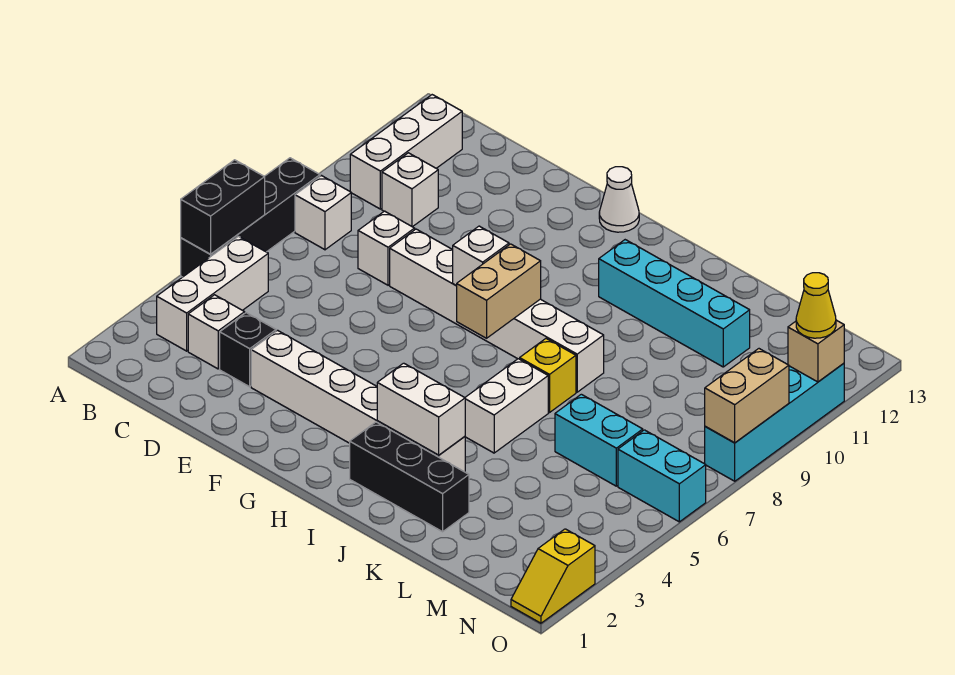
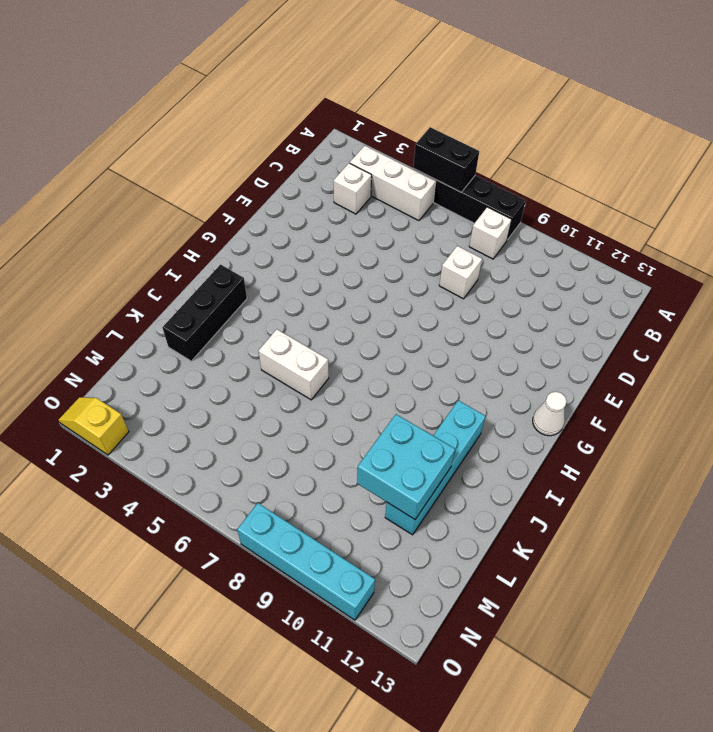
cyan brick K10:L11 level 2 -> none
none -> white brick B10:B12 level 1
none -> white brick C10 level 1
none -> black brick D3 level 1

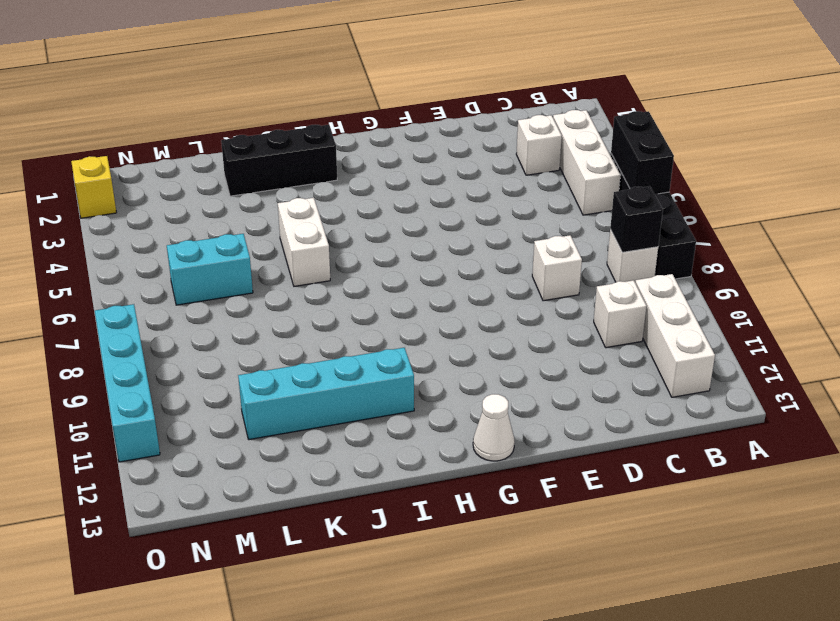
black brick B8 level 2 -> black brick D3 level 1
none -> white brick E3:J3 level 1
none -> white brick E8:J8 level 1
none -> yellow brick J7 level 1

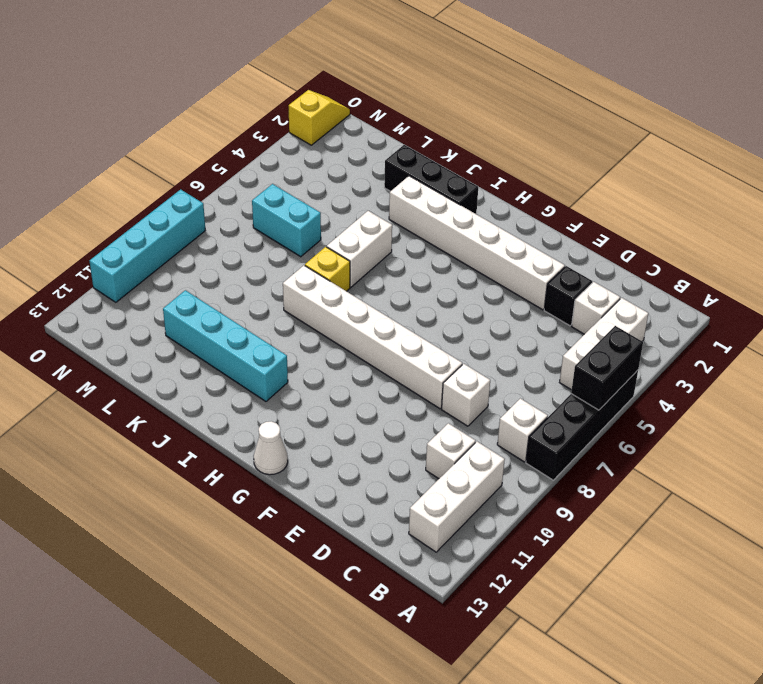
none -> cyan brick N6:O6 level 1
none -> white brick G8 level 2
none -> tan brick H7:H8 level 2

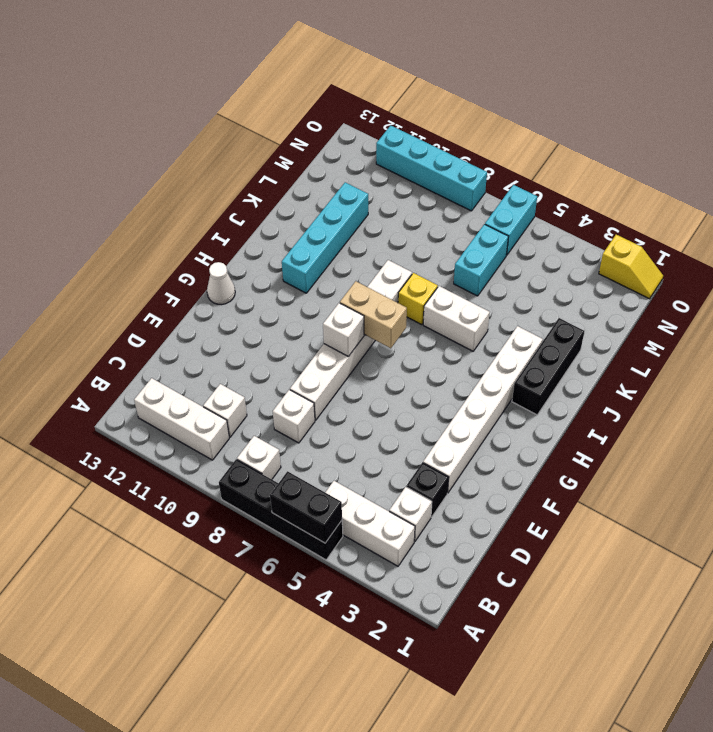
none -> white brick I3:J3 level 2
none -> tan brick O8:O9 level 2
none -> tan brick O11 level 2

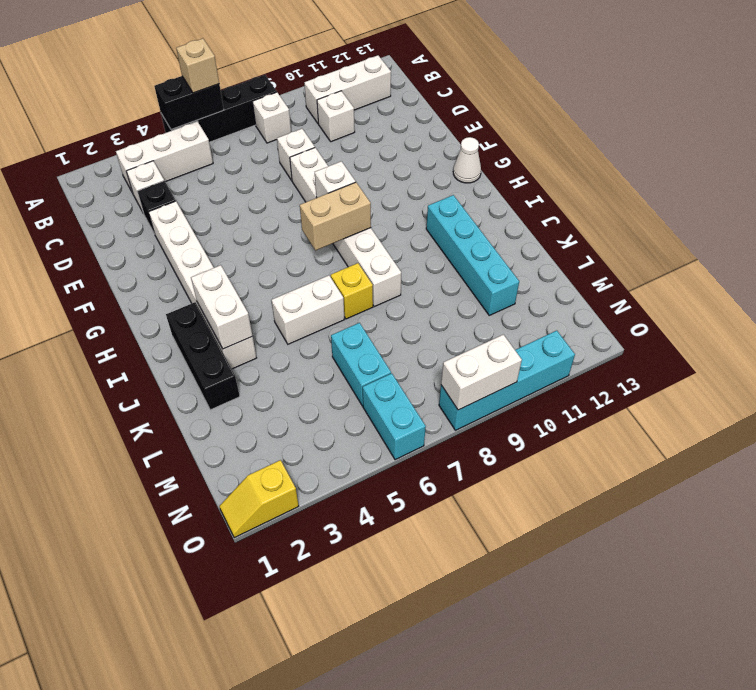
tan brick A6 level 3 -> tan brick O11 level 2
white brick O8:O9 level 2 -> tan brick O8:O9 level 2
none -> yellow cone O11 level 3

